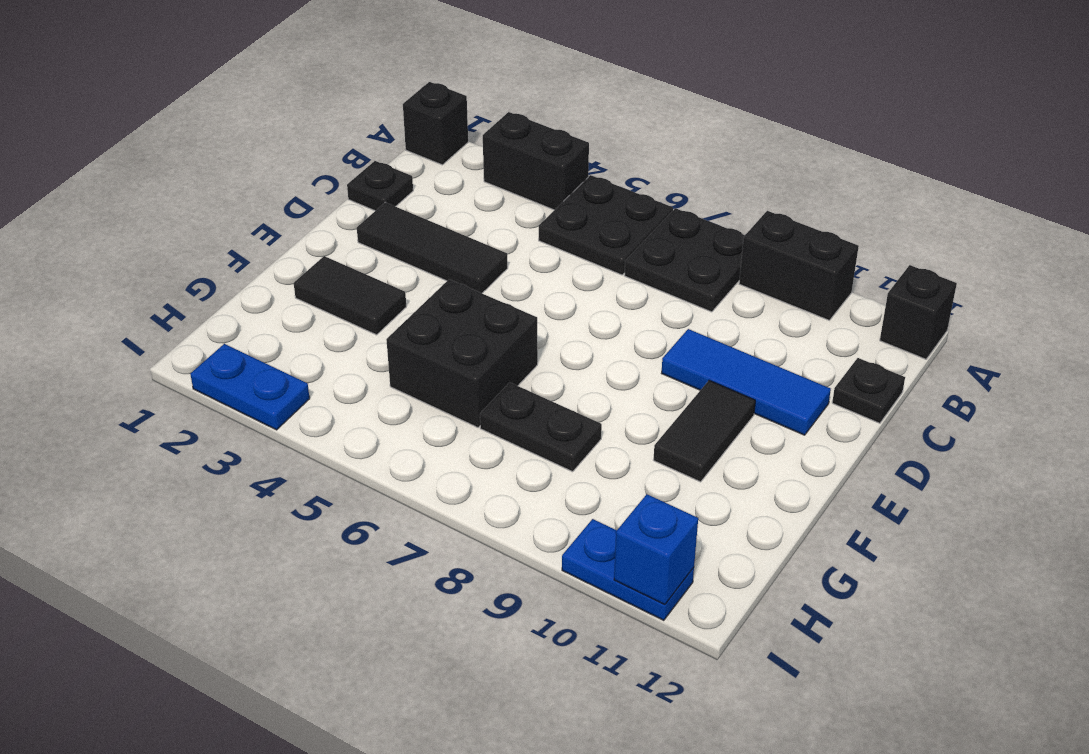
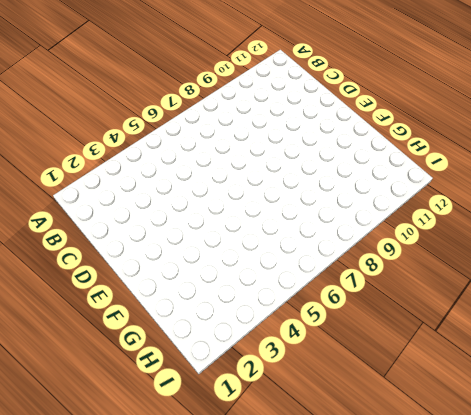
none -> black brick A1 level 1
none -> black brick A3:A4 level 1
none -> black plate A5:B6 level 1

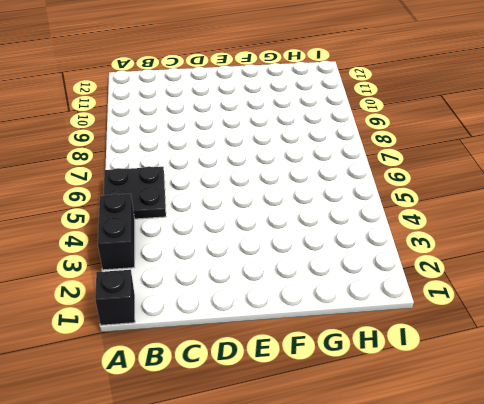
none -> black plate A7:B8 level 1
none -> black brick A9:A10 level 1
none -> black brick A12 level 1

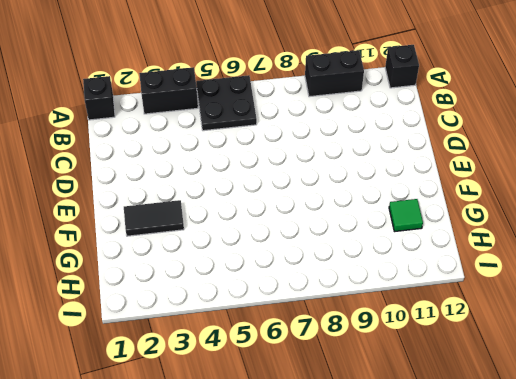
green tile G11 level 1 -> none
none -> black plate A7:B8 level 1
none -> black plate C1 level 1
none -> black plate C12 level 1

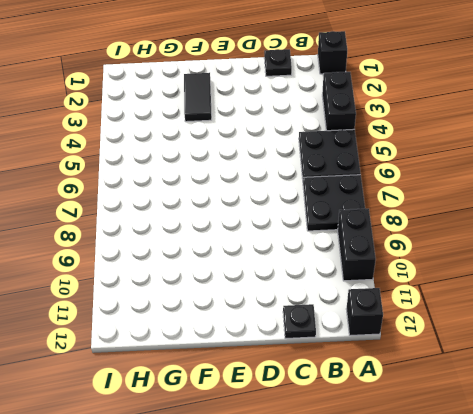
none -> black tile D2:D4 level 1
none -> blue tile D9:D11 level 1
none -> black tile E10:F10 level 1

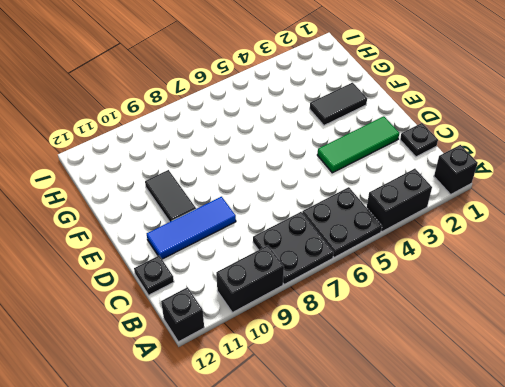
green tile D2:D4 level 1 -> black tile D2:D4 level 1
none -> black brick F5:G6 level 1
none -> black plate G7:G8 level 1
none -> blue plate I2:I3 level 1

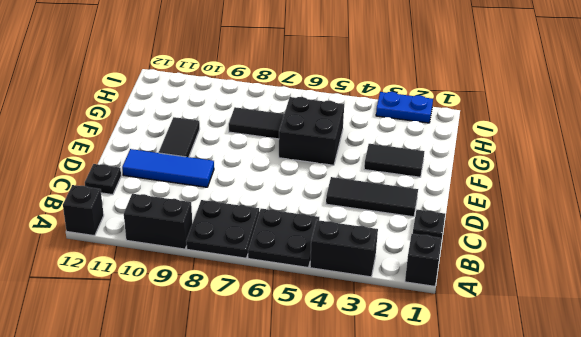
black tile G7:G8 level 1 -> black plate G7:G8 level 1
none -> blue plate I10:I11 level 1
none -> blue brick I11 level 2

